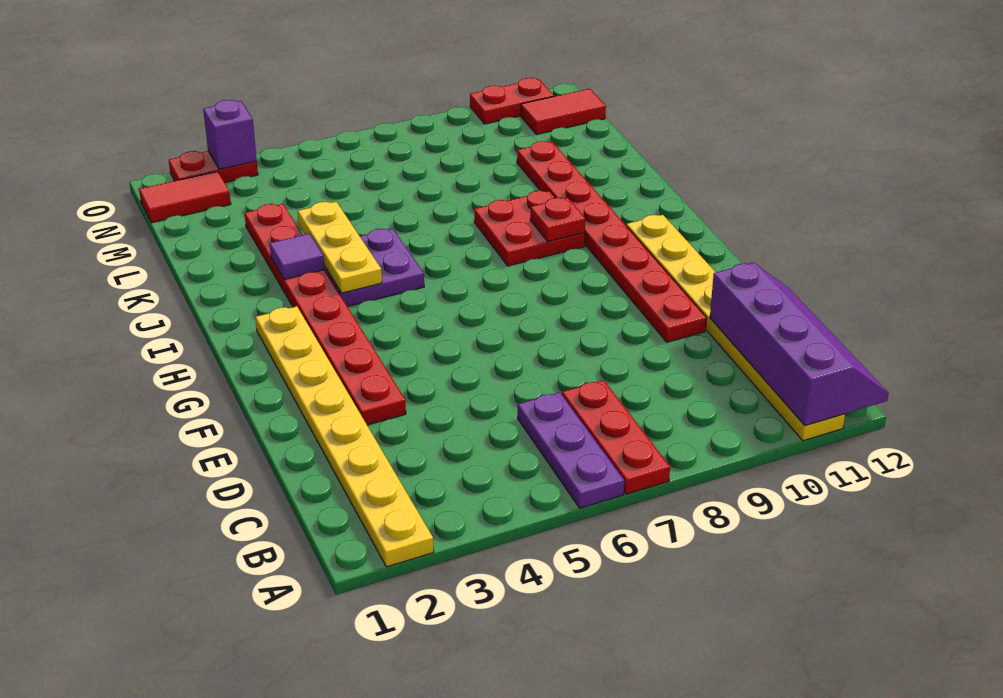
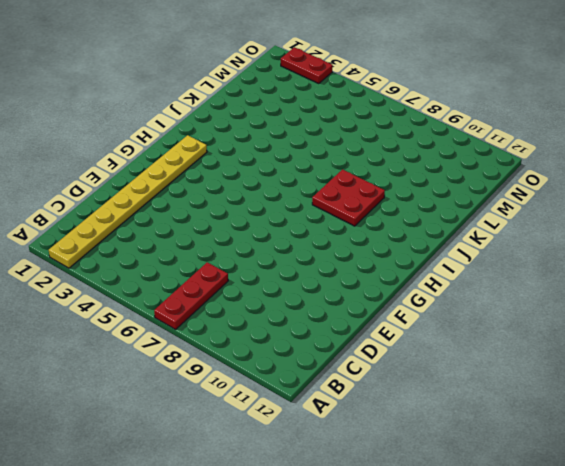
none -> purple plate A6:C6 level 1
none -> yellow plate A11:H11 level 1
none -> red plate E3:L3 level 1

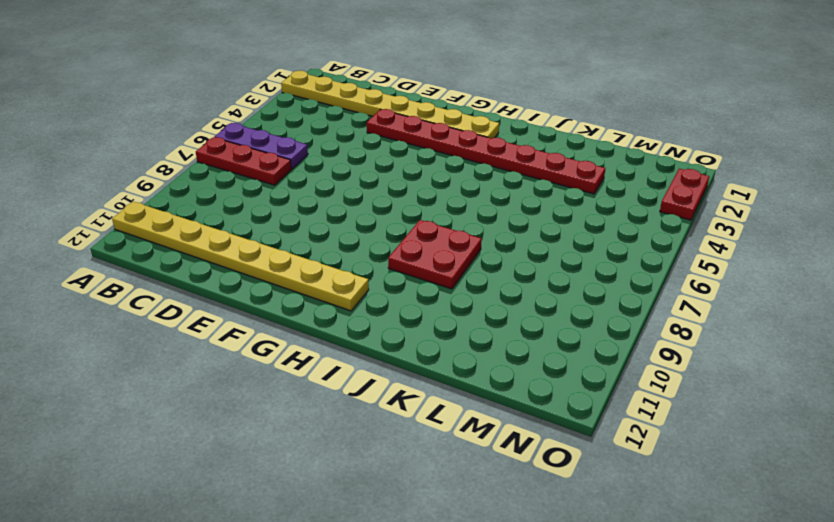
none -> red plate E10:L10 level 1
none -> purple plate I4:J5 level 1
none -> red tile N1:N2 level 1

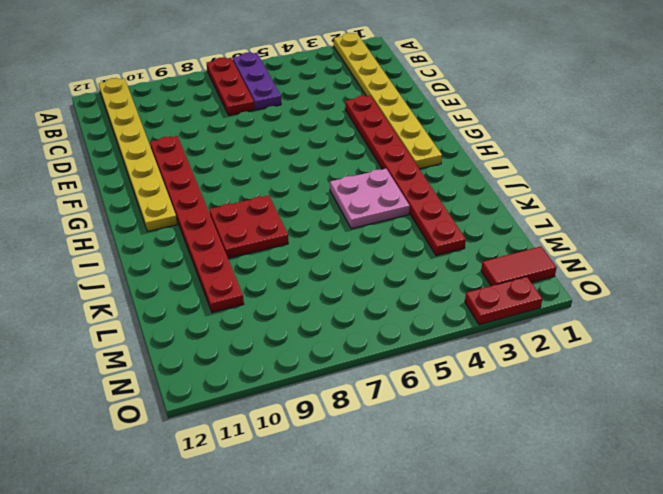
pink plate I4:J5 level 1 -> purple plate I4:J5 level 1
none -> red tile N11:N12 level 1
none -> red plate O10:O11 level 1
none -> purple slope A11:D12 level 2 top 11

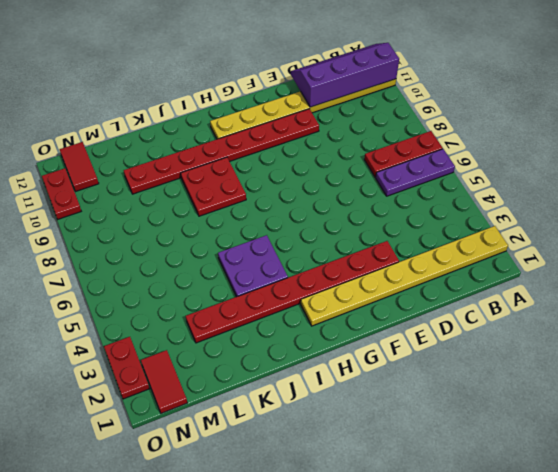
none -> yellow plate I4:K4 level 2
none -> red plate I9 level 2
none -> purple tile J3 level 2

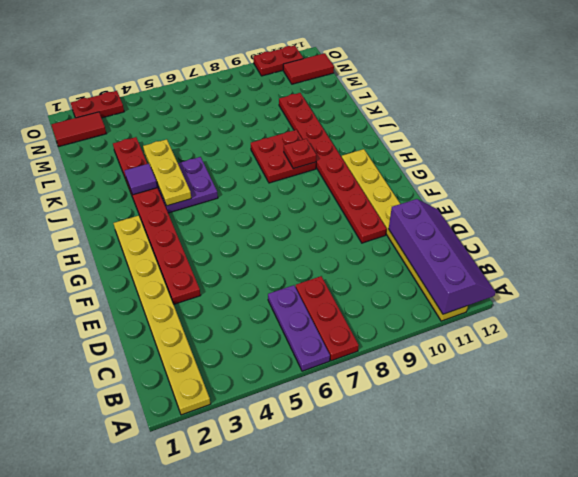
none -> purple brick O3 level 2

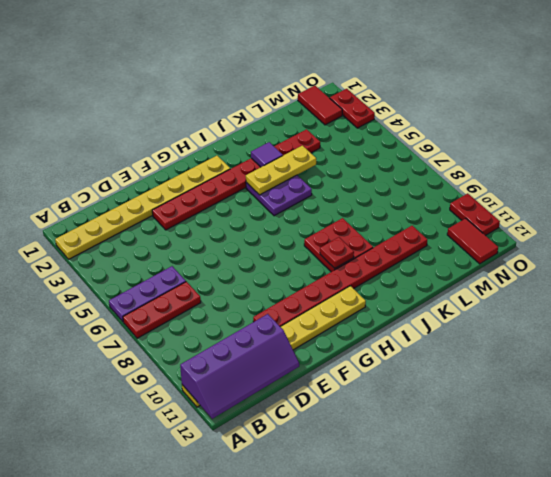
none -> purple brick O3 level 2

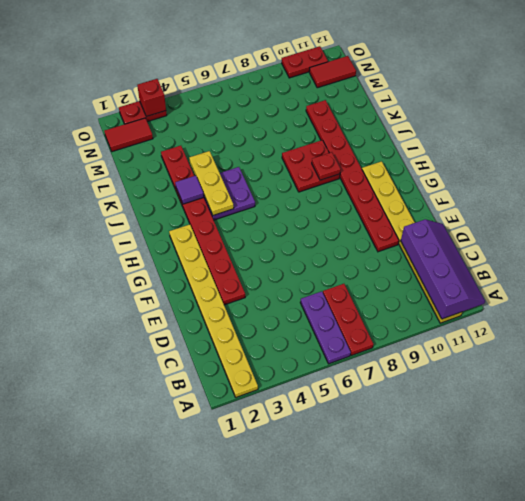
red brick O3 level 2 -> purple brick O3 level 2

